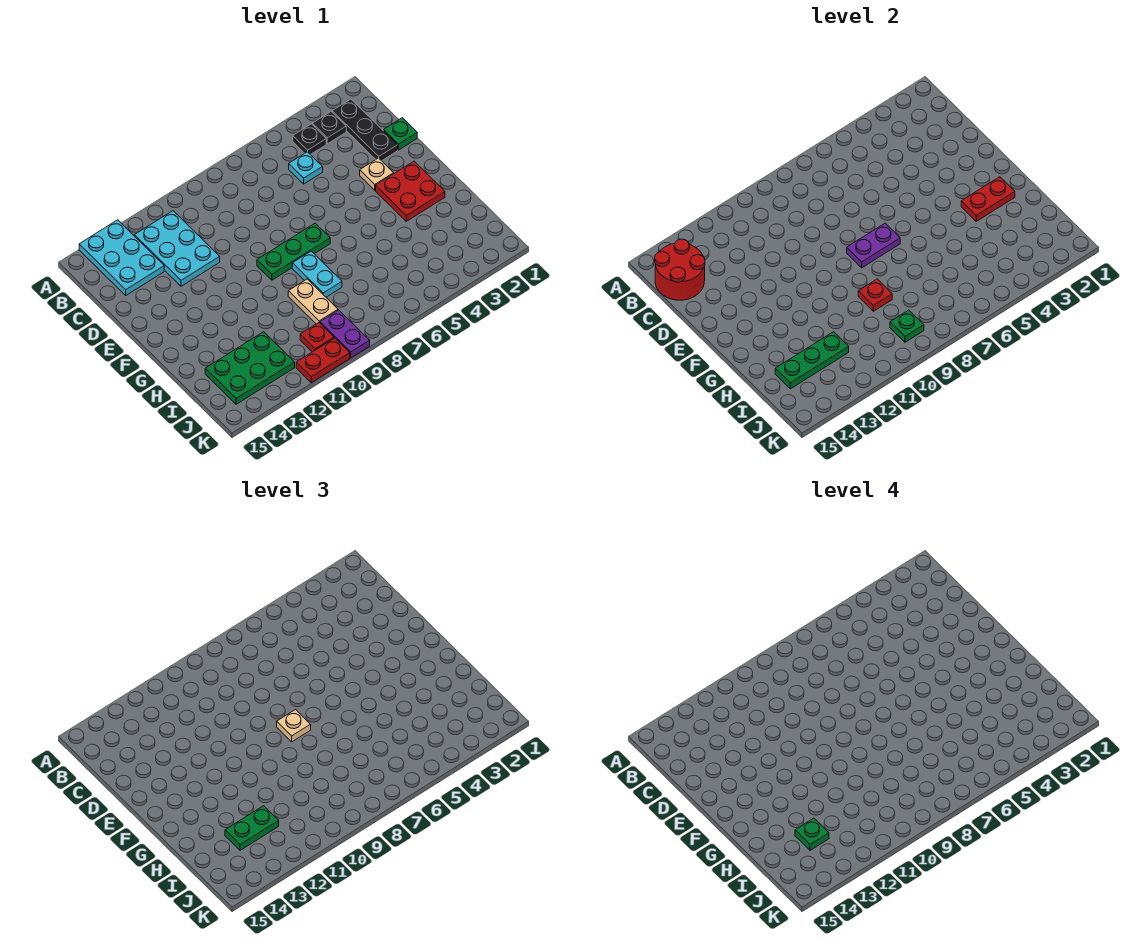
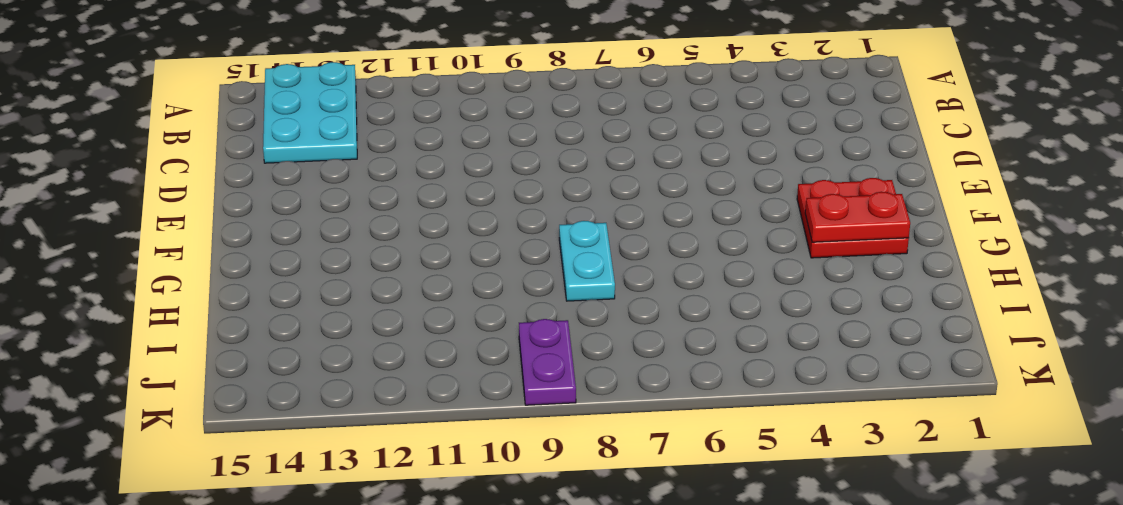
none -> black plate B2:D2 level 1
none -> black plate B3 level 1
none -> black plate B4 level 1

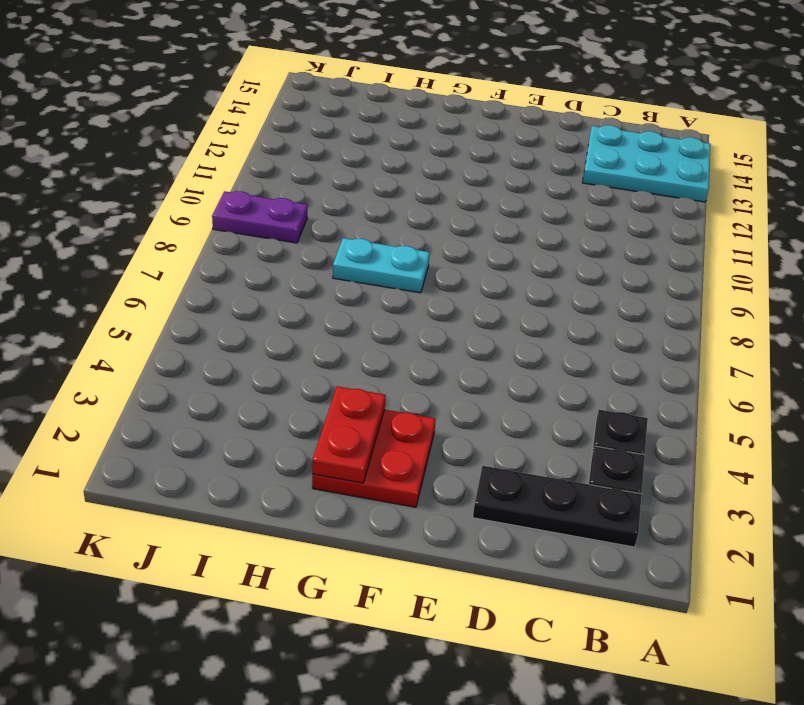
none -> cyan plate B11:D12 level 1
none -> cyan plate C5 level 1
none -> green plate D1 level 1

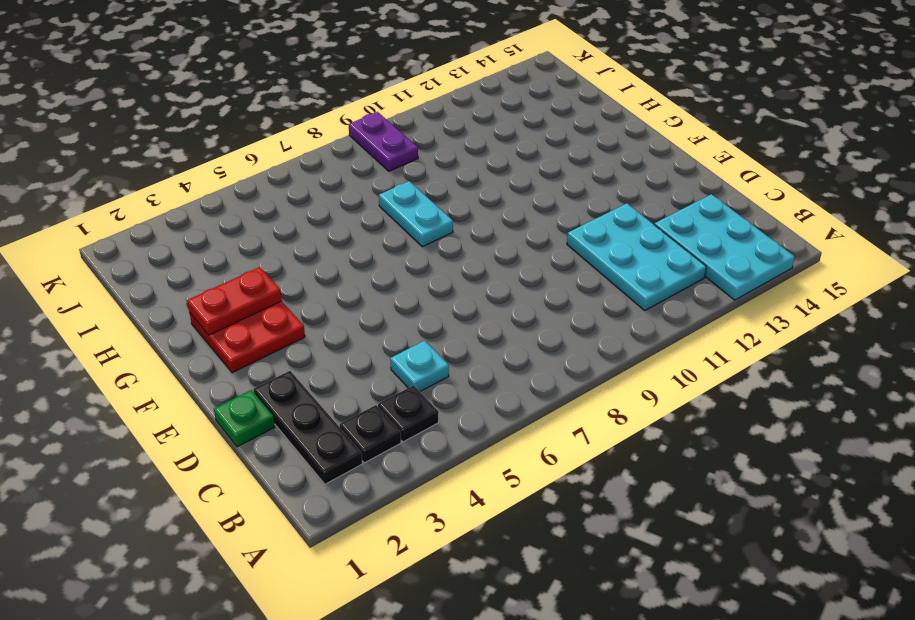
none -> tan plate E3 level 1
none -> green plate F7:F9 level 1
none -> tan plate H9:I9 level 1

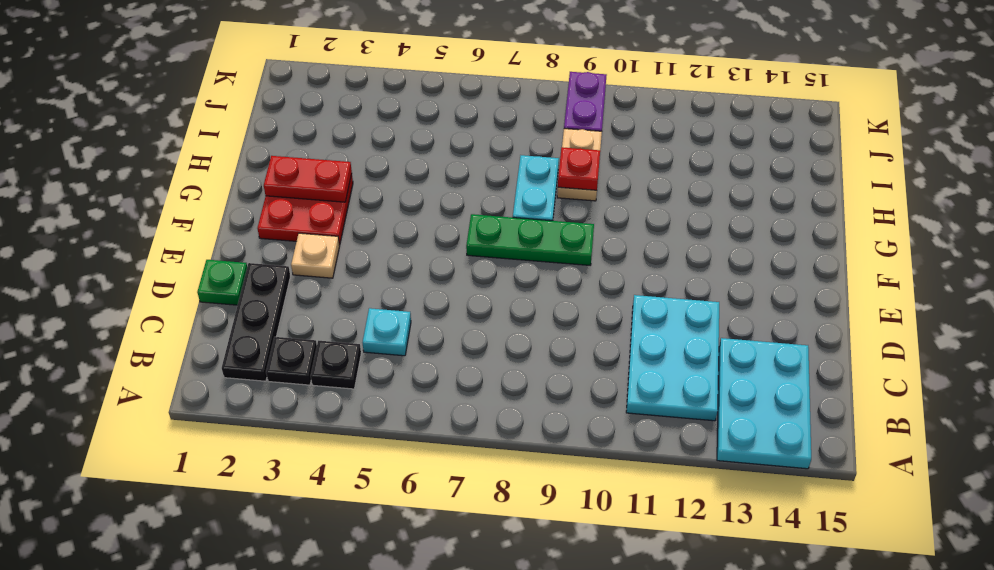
none -> green plate I12:J14 level 1
none -> red plate J10 level 1
none -> red plate K10:K11 level 1

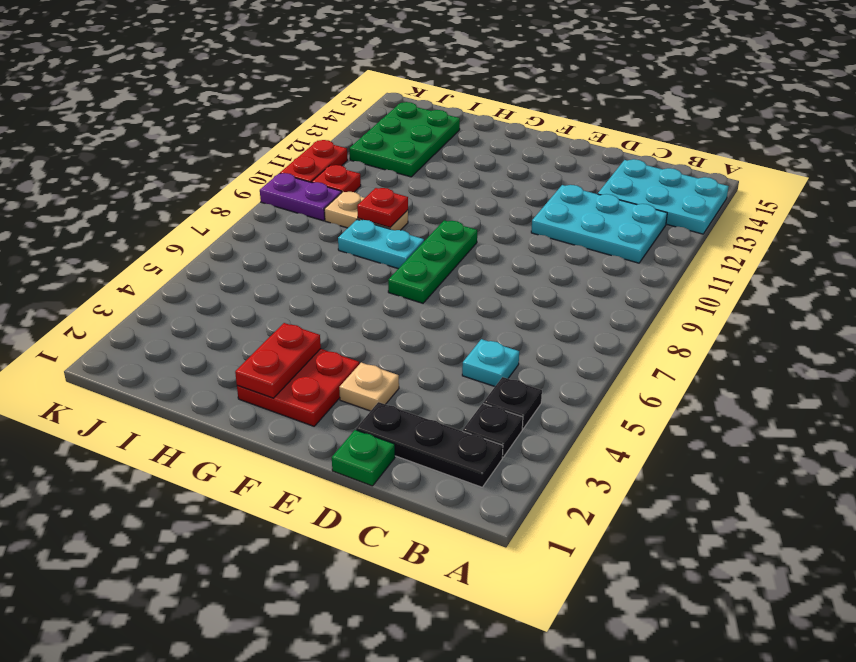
none -> red round brick B14:C15 level 2
none -> purple plate F7:F8 level 2
none -> green plate I12:I14 level 2

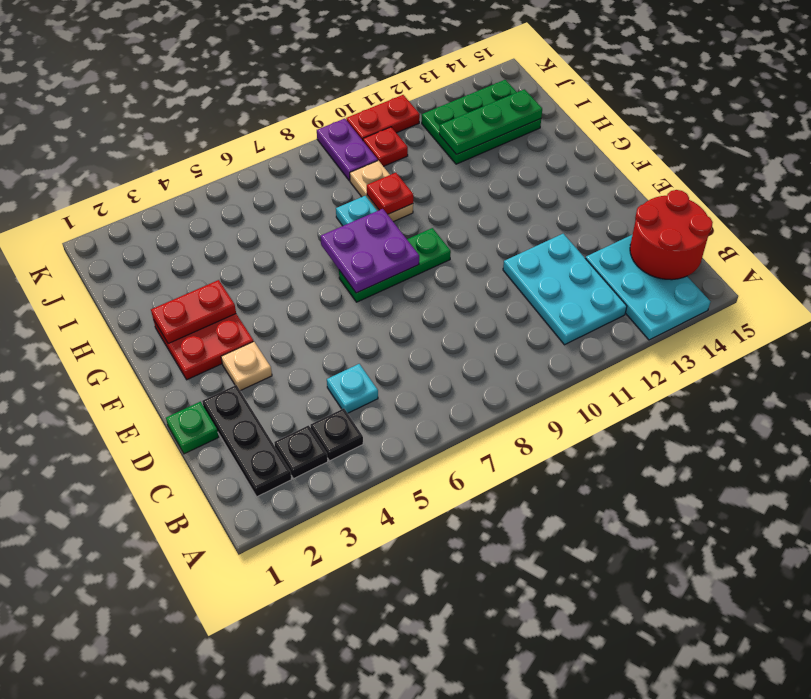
purple plate F7:G8 level 2 -> purple plate F7:F8 level 2
none -> green plate J9 level 2
none -> tan plate F8 level 3
none -> green plate I12:I13 level 3

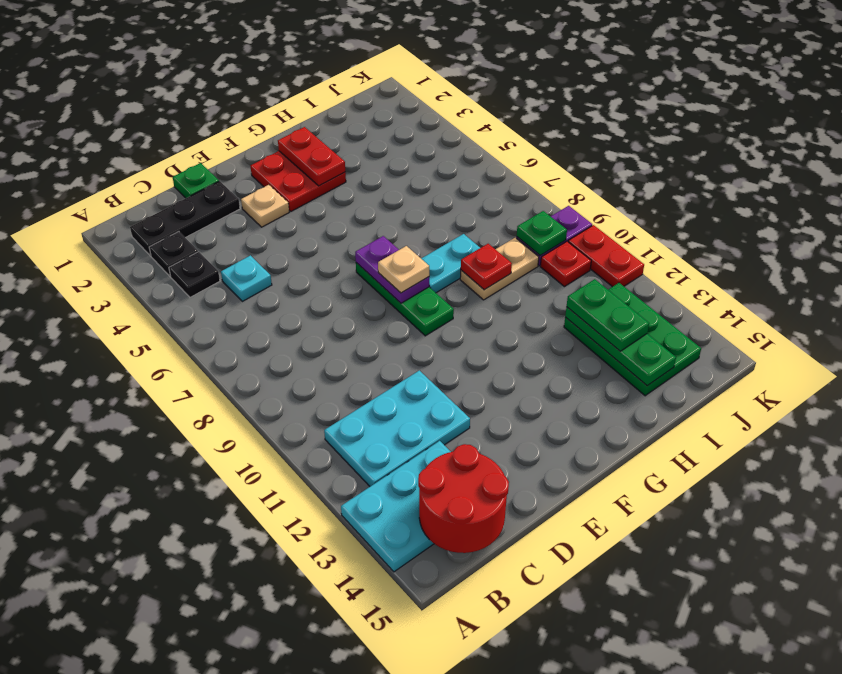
none -> green plate I13 level 4

